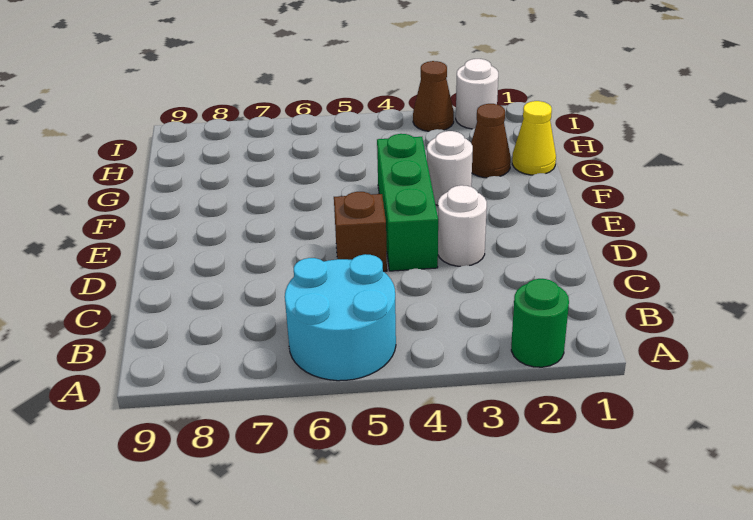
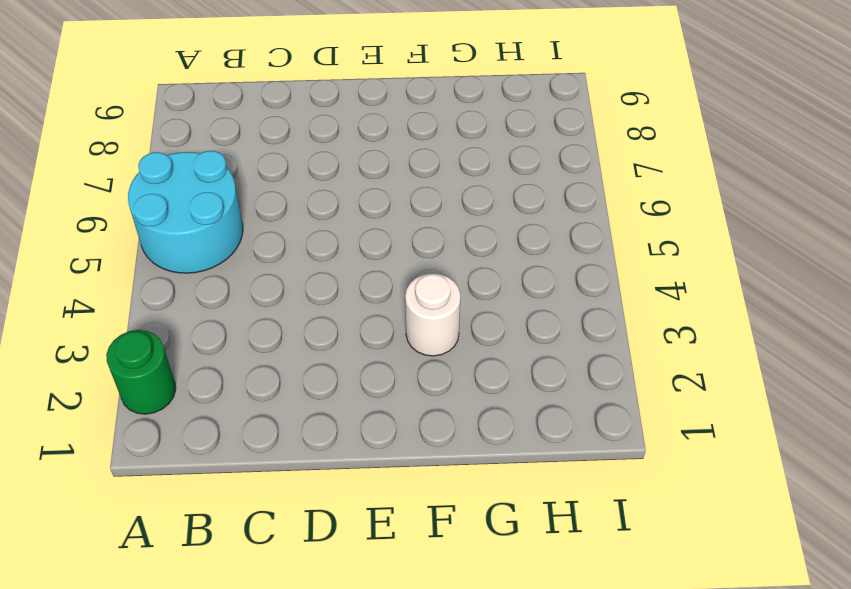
none -> white round brick D3 level 1
none -> green brick D4:F4 level 1

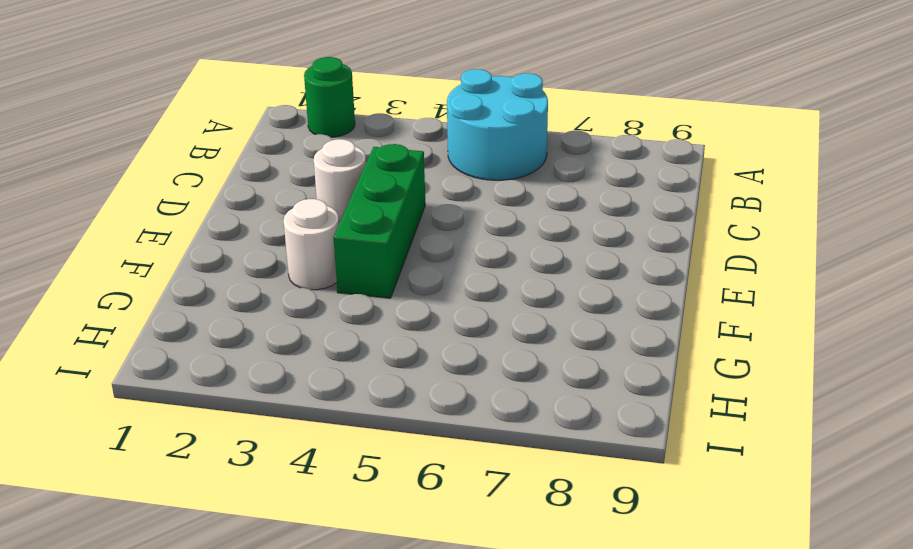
none -> brown brick D5 level 1
none -> yellow cone G1 level 1

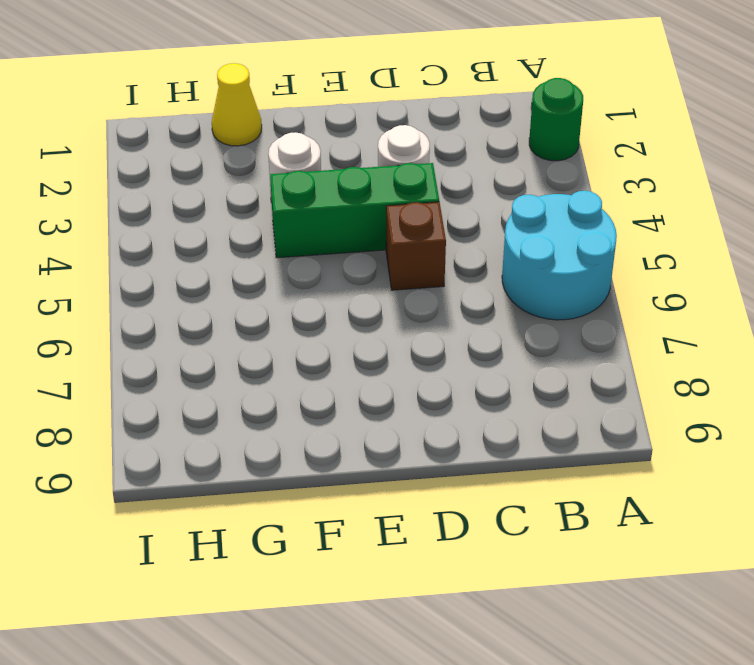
none -> brown cone G2 level 1
none -> white round brick I2 level 1

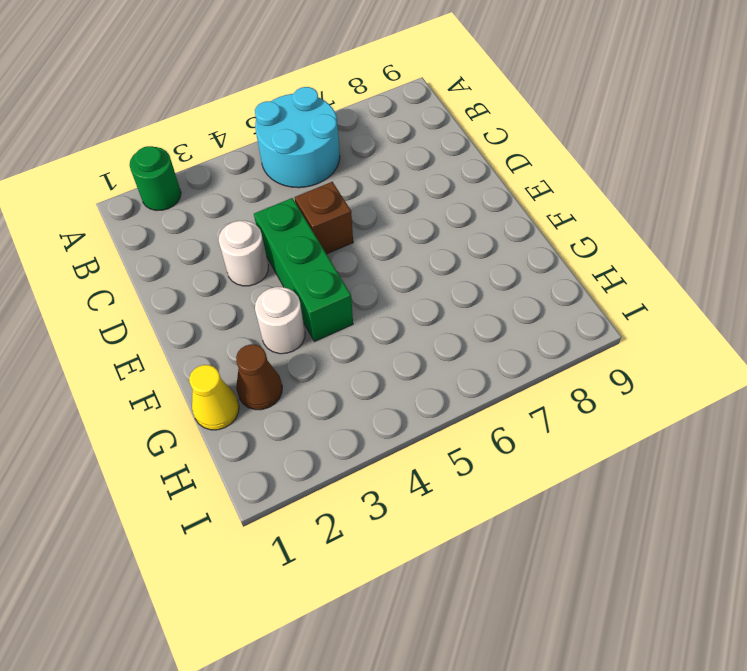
none -> white round brick I2 level 1
none -> brown cone I3 level 1

